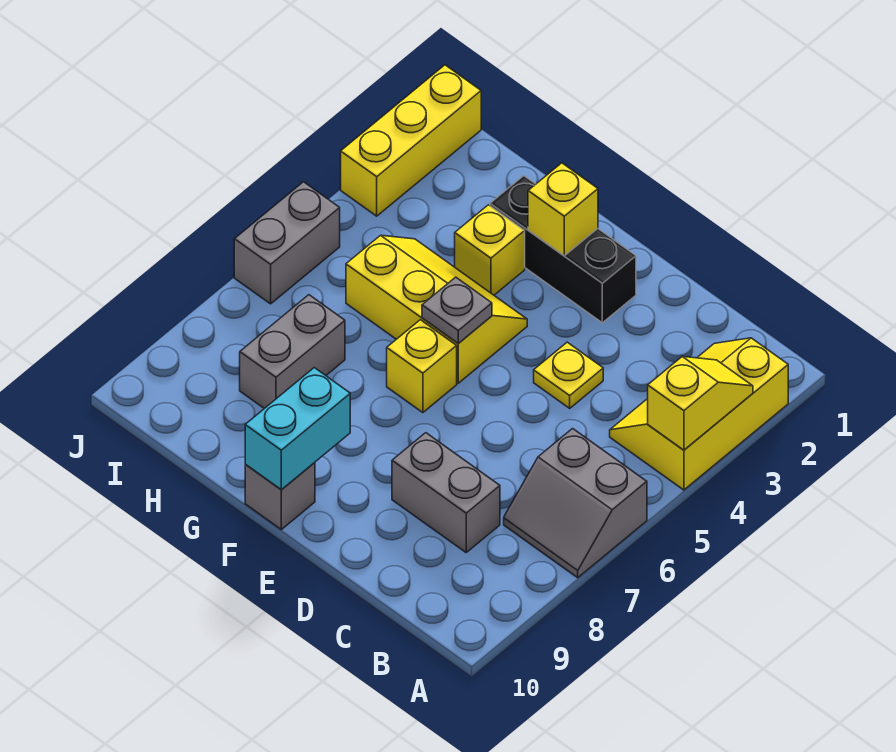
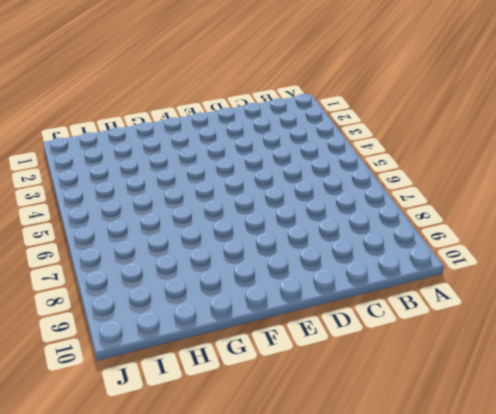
none -> yellow slope A2:B4 level 1 top A
none -> grey slope A6:B7 level 1 top 6
none -> grey brick C8:D8 level 1

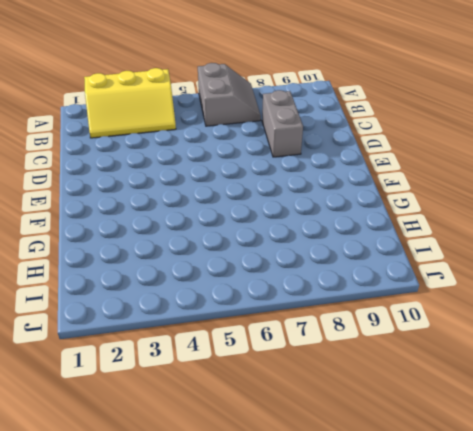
none -> yellow plate D4 level 1
none -> black brick E2:G2 level 1
none -> yellow slope F4:H5 level 1 top 5

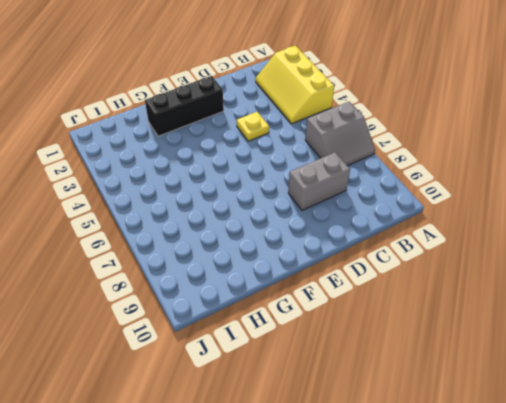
none -> yellow slope F4:H5 level 1 top 5
none -> yellow brick F6 level 1
none -> grey brick F10 level 1

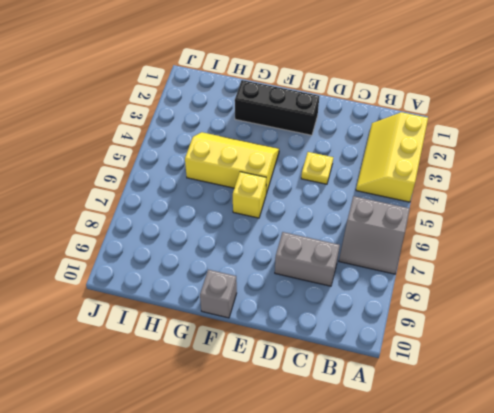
none -> yellow brick G3 level 1
none -> grey brick H7:H8 level 1
none -> yellow brick J1:J3 level 1

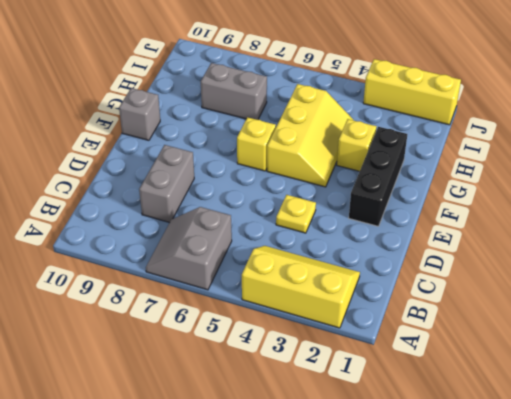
none -> grey brick J5:J6 level 1
none -> yellow slope A3:A4 level 2 top 4
none -> yellow brick F2 level 2

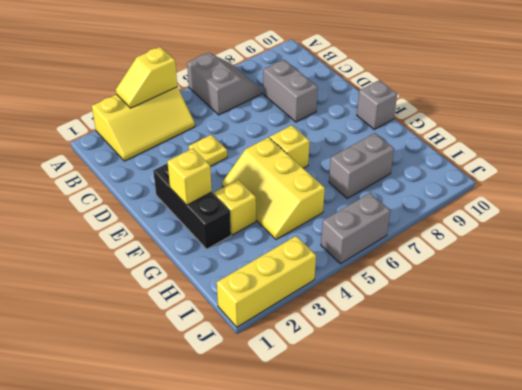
none -> grey plate F5 level 2
none -> cyan brick F9:F10 level 2

